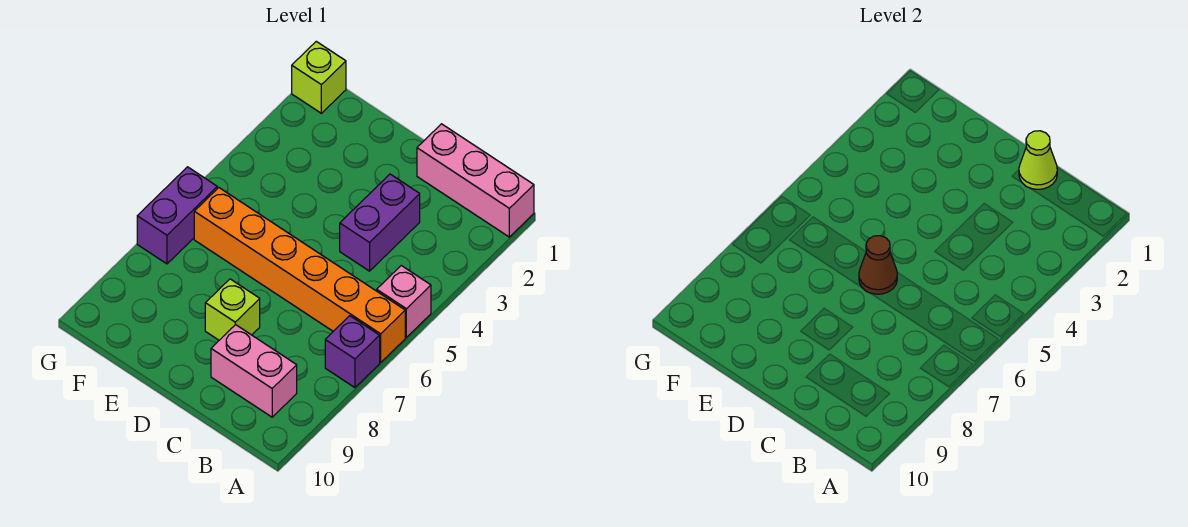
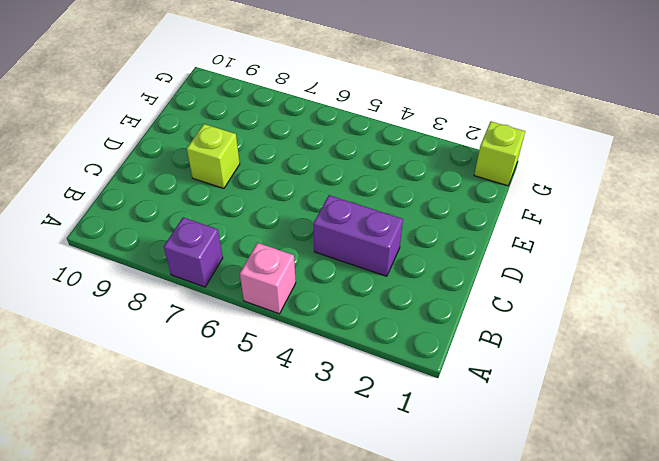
none -> pink brick A1:C1 level 1
none -> orange brick A6:F6 level 1

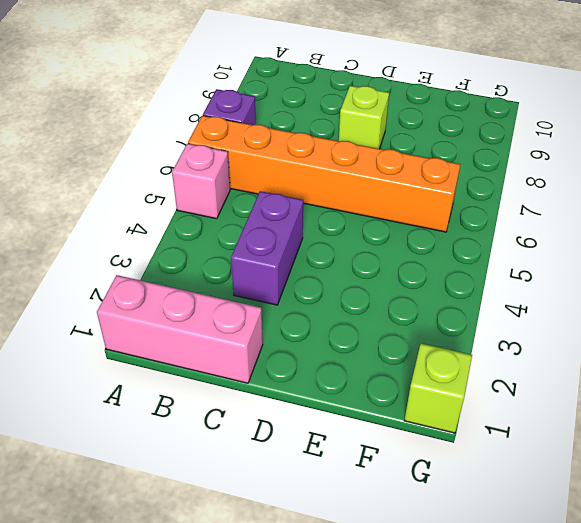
none -> pink brick B9:C9 level 1
none -> purple brick G6:G7 level 1

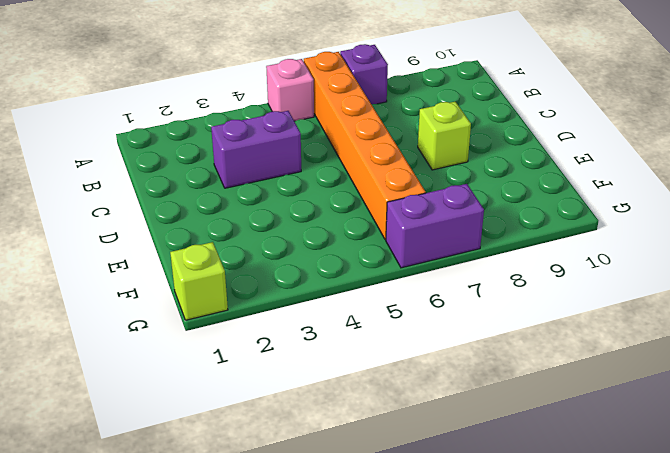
none -> pink brick A1:C1 level 1
none -> pink brick B9:C9 level 1

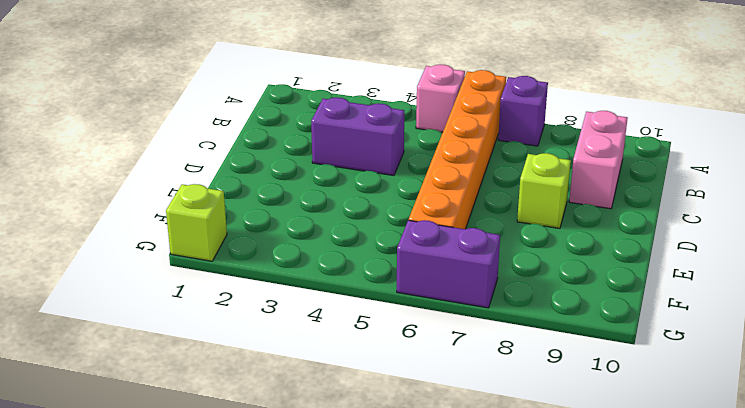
none -> pink brick A1:C1 level 1
none -> lime cone C1 level 2

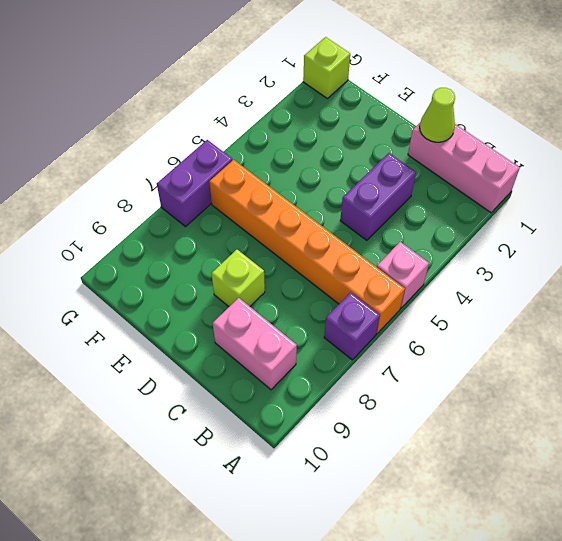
none -> brown cone D6 level 2

